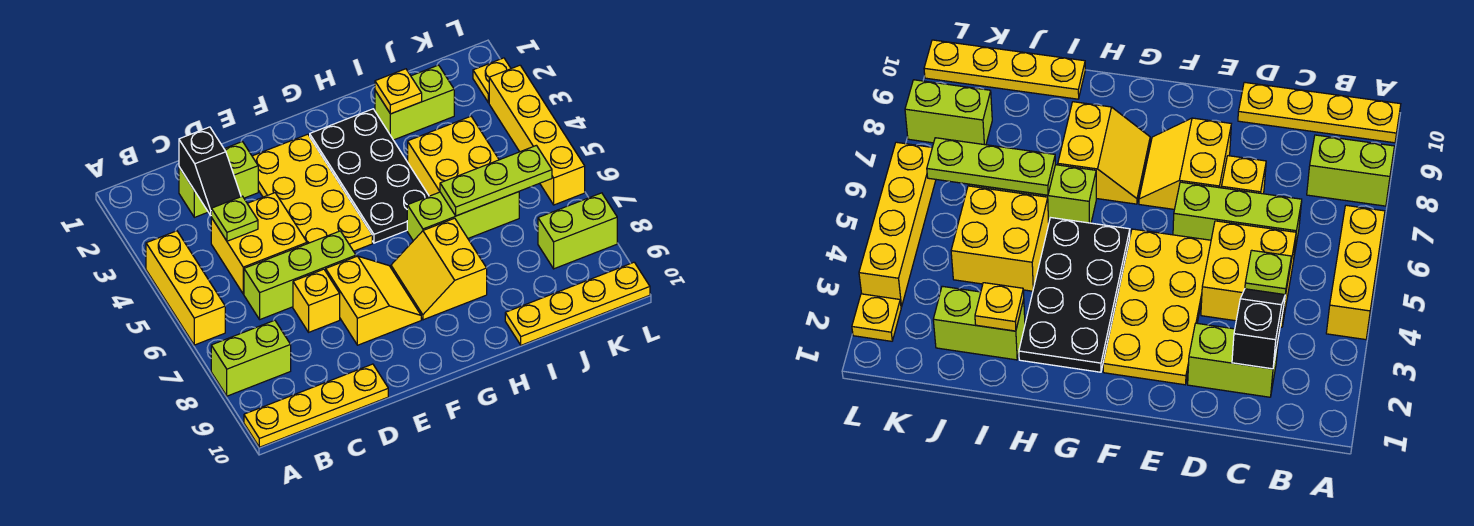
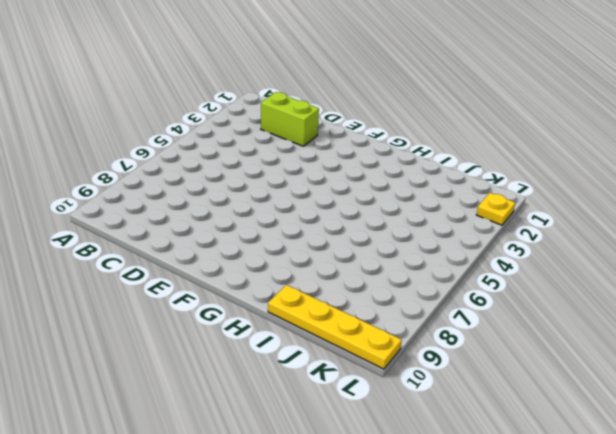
none -> yellow brick A4:A6 level 1
none -> lime brick A8:B8 level 1
none -> yellow plate A10:D10 level 1

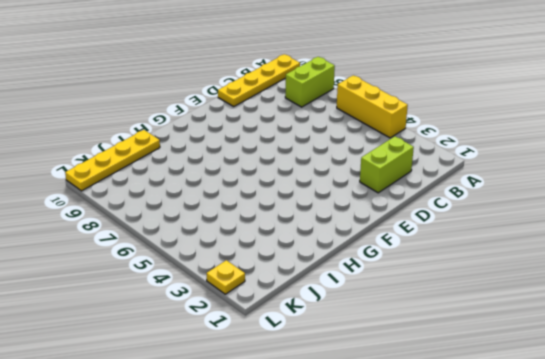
none -> yellow brick C4:D5 level 1
none -> lime brick C6:E6 level 1
none -> yellow brick D7 level 1

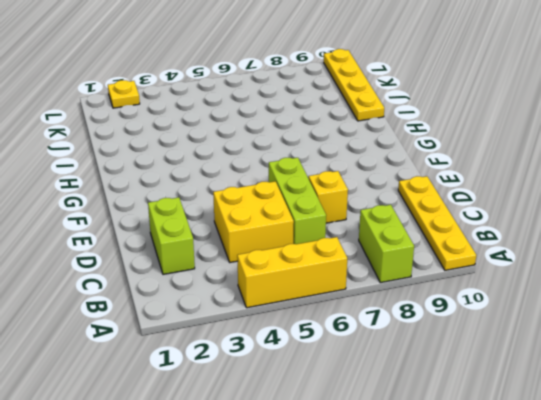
none -> yellow plate E2:F5 level 1
none -> yellow slope E7:F8 level 1 top E
none -> black plate G2:H5 level 1

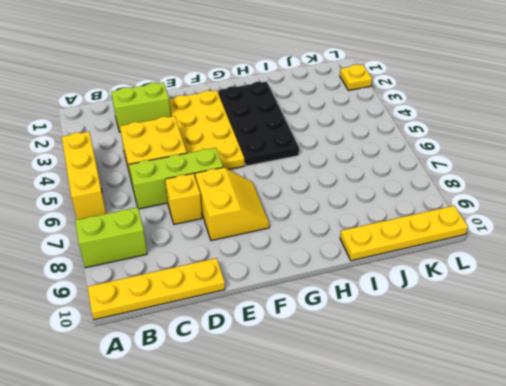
none -> yellow slope G7:H8 level 1 top H
none -> lime brick H6:J6 level 1
none -> lime brick I2:J2 level 1

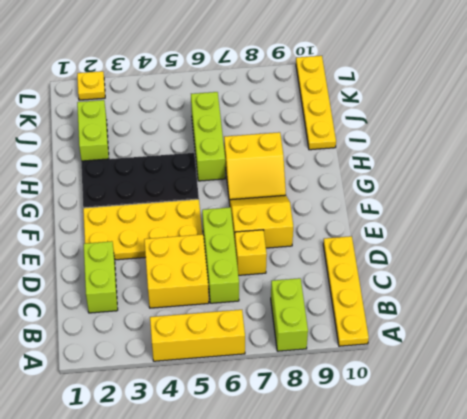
none -> yellow brick I4:J5 level 1
none -> lime brick K8:L8 level 1
none -> yellow brick L3:L6 level 1

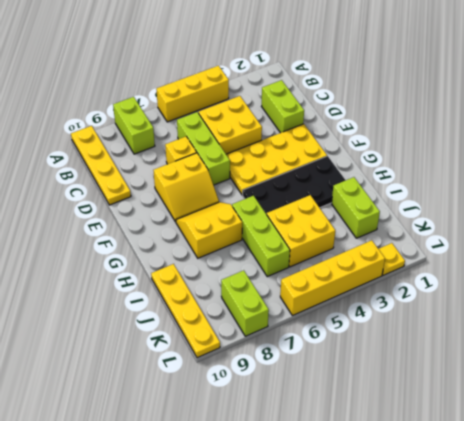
none -> black slope C2:C3 level 2 top 2
none -> lime plate C4 level 2
none -> yellow plate I2 level 2

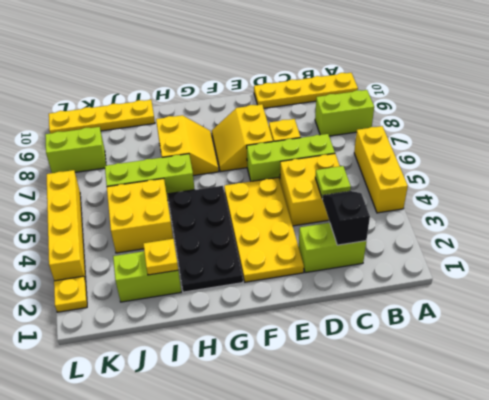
none -> lime plate I6:K6 level 2

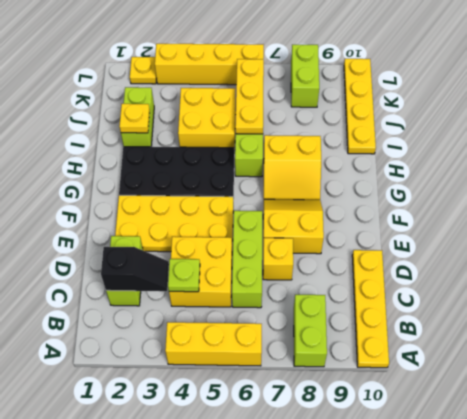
yellow plate I6:K6 level 2 -> lime plate I6:K6 level 2

